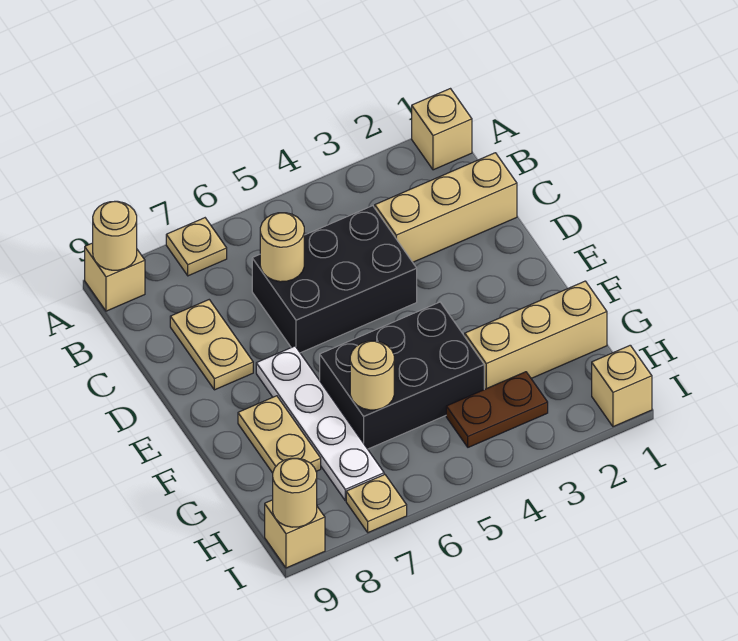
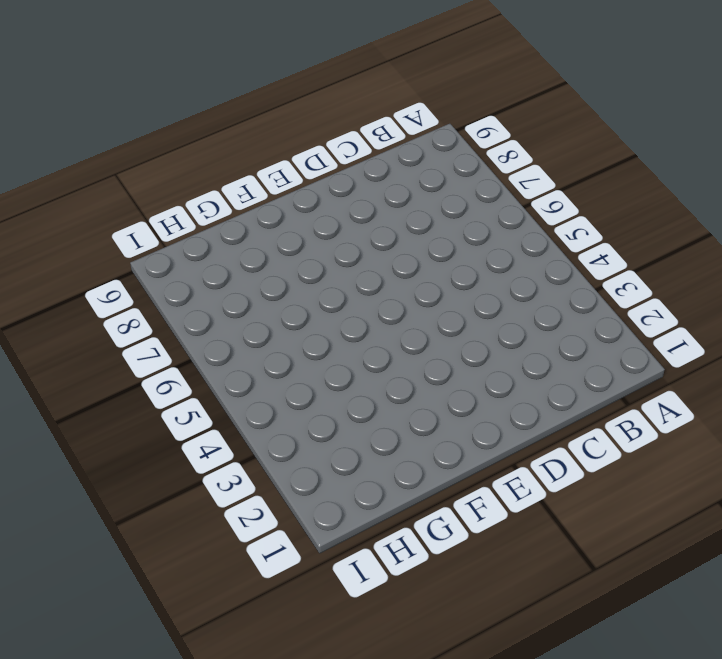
none -> tan brick A1 level 1
none -> tan plate A7 level 1
none -> tan brick A9 level 1

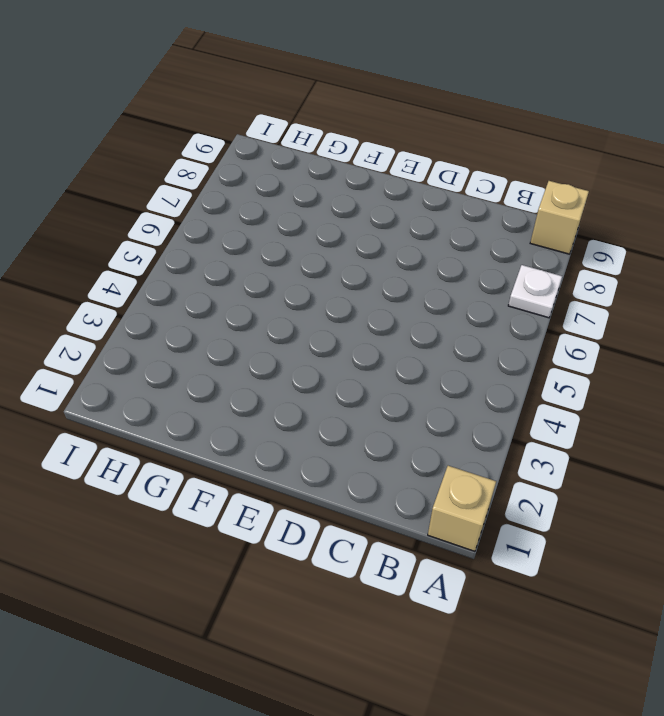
white plate A7 level 1 -> tan plate A7 level 1
none -> tan brick C1:C3 level 1
none -> black brick C4:D6 level 1
none -> tan plate C8:D8 level 1

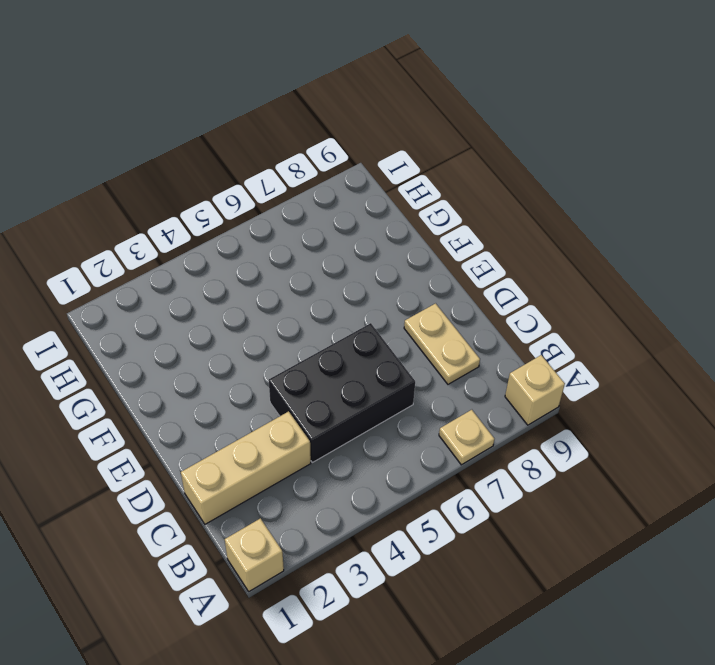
none -> white plate E7:H7 level 1
none -> black brick F4:G6 level 1
none -> tan plate F8:G8 level 1

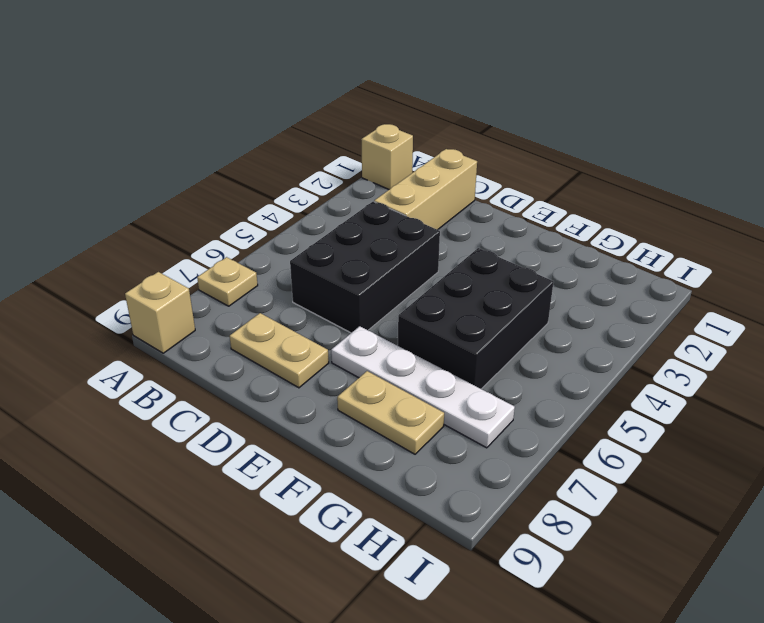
none -> tan brick G1:G3 level 1
none -> brown plate H3:H4 level 1
none -> tan brick I1 level 1

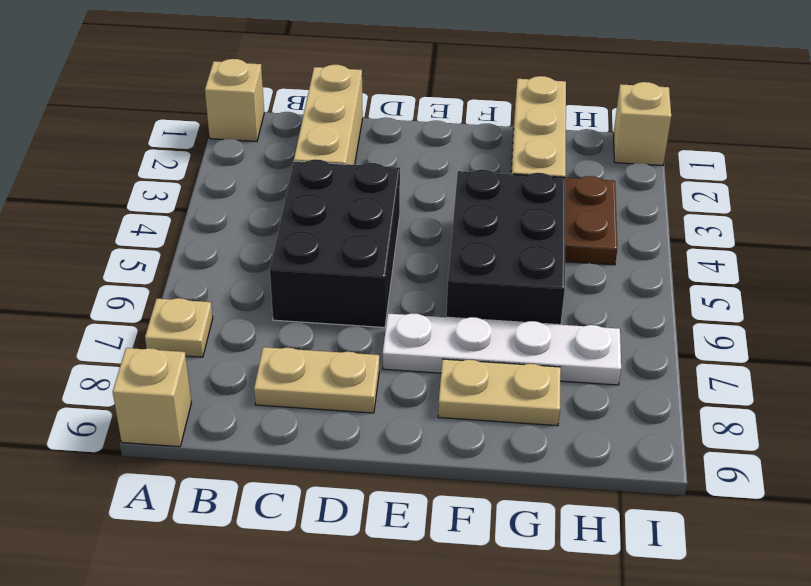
none -> tan plate I7 level 1
none -> tan brick I9 level 1
none -> tan round brick A9 level 2

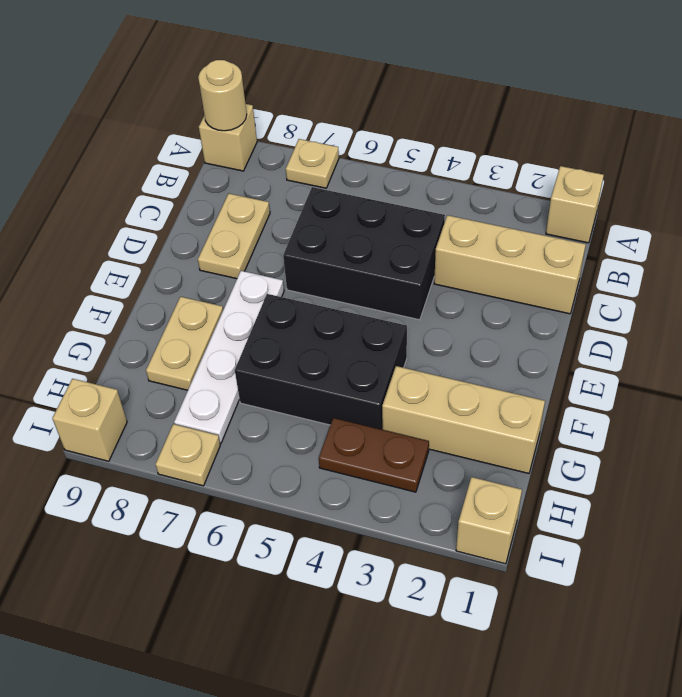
none -> tan round brick C6 level 2
none -> tan round brick G6 level 2
none -> tan round brick I9 level 2

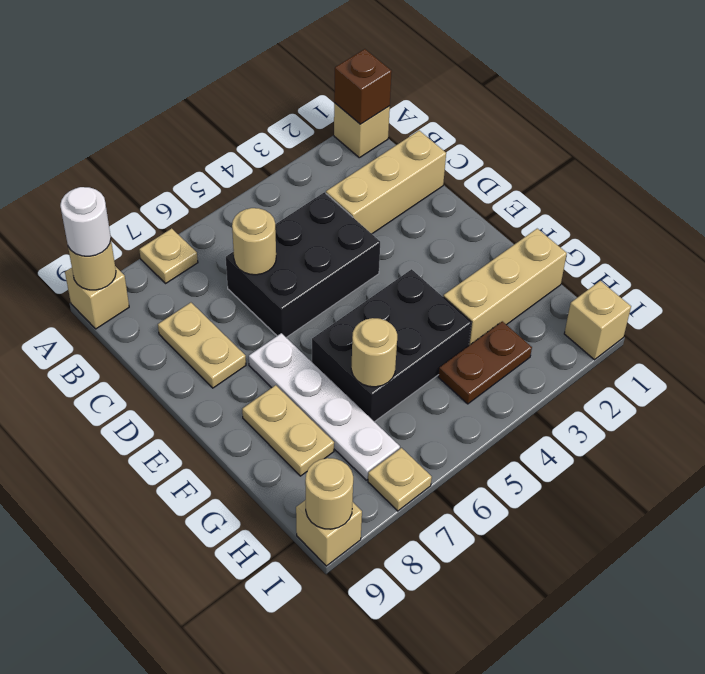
brown brick A1 level 2 -> none
white round brick A9 level 3 -> none

